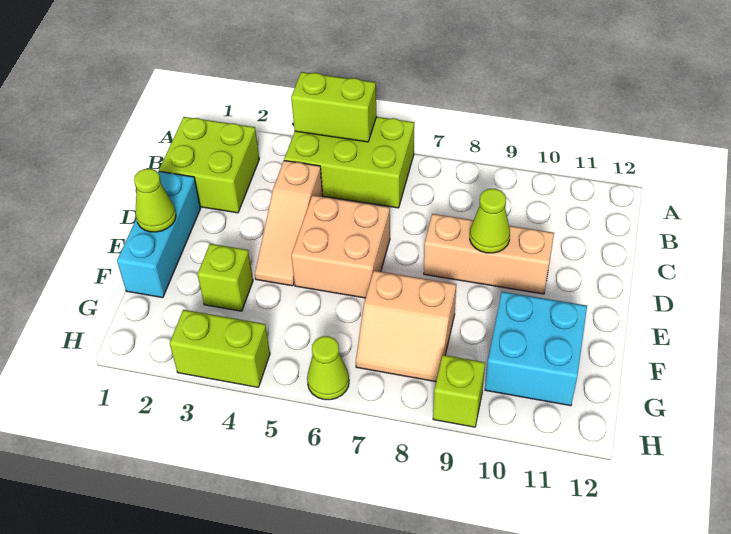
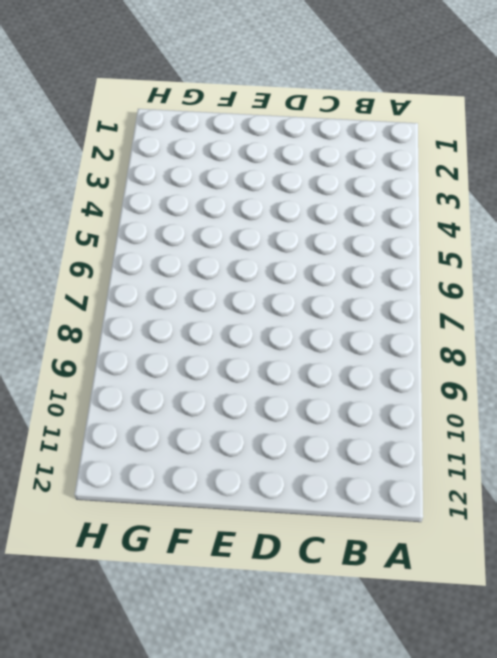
none -> lime brick A4:B6 level 1
none -> lime brick B1:C2 level 1
none -> tan slope C4:E4 level 1 top C

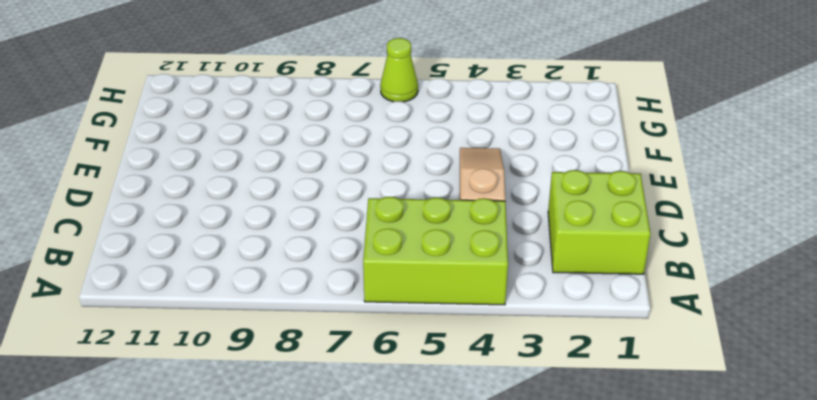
none -> cyan brick D1:F1 level 1
none -> tan brick D5:E6 level 1
none -> tan brick D8:D10 level 1

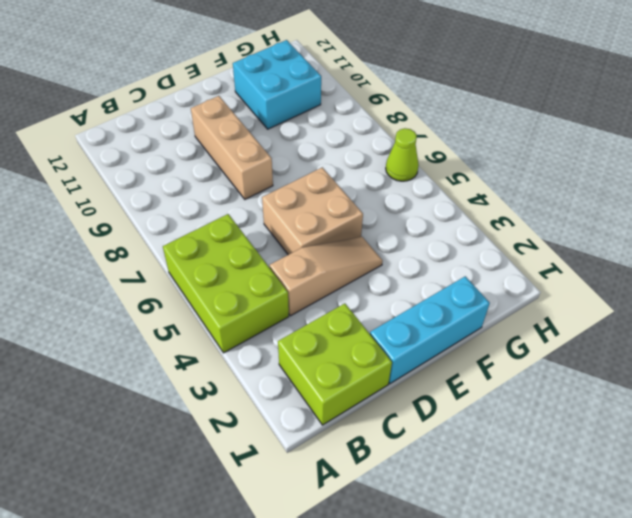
none -> lime brick F3 level 1
none -> tan slope F7:G8 level 1 top F
none -> lime brick H3:H4 level 1

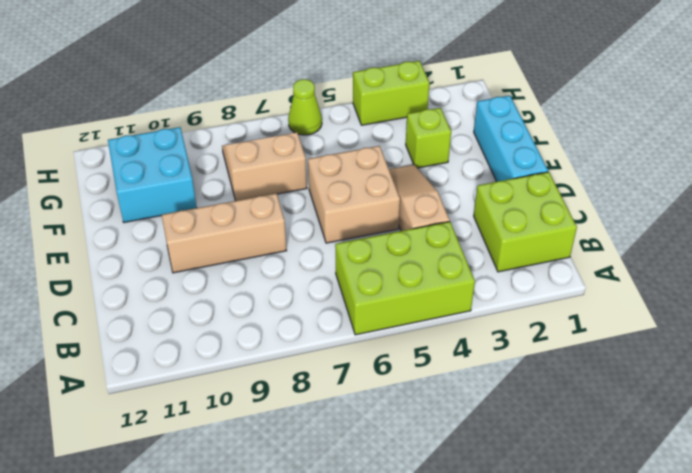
none -> lime brick H9 level 1
none -> lime brick A4:A5 level 2
none -> lime cone D9 level 2

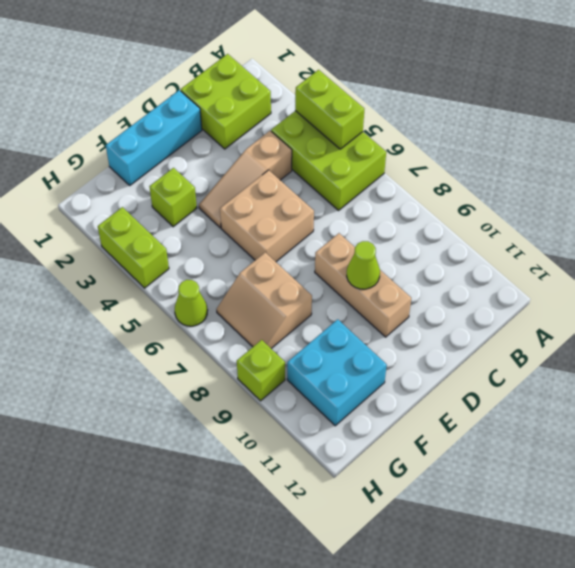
none -> lime cone E1 level 2

